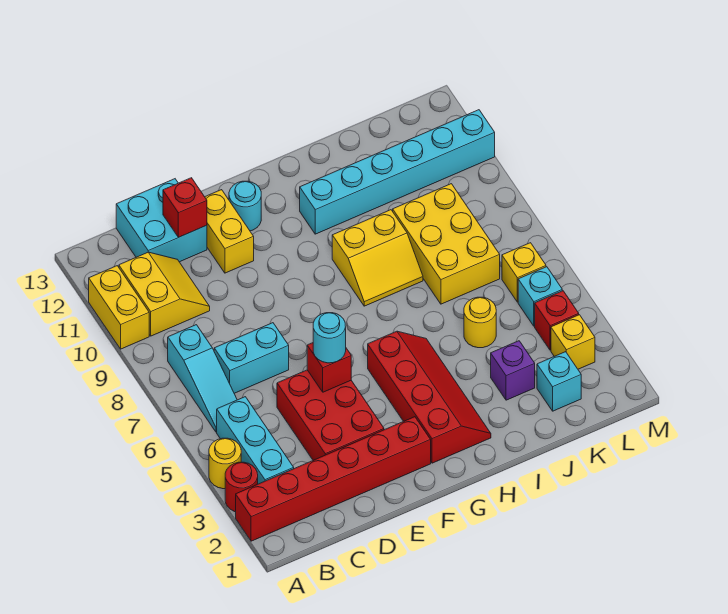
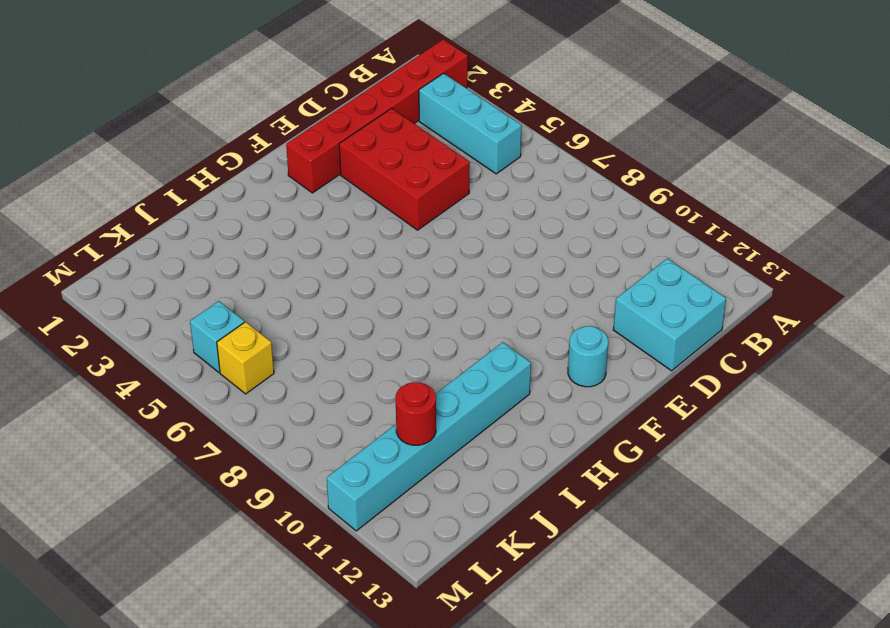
red round brick K11 level 2 -> red round brick A3 level 1
none -> yellow round brick A4 level 1
none -> yellow brick A10:A11 level 1
none -> cyan slope B6:B8 level 1 top 8

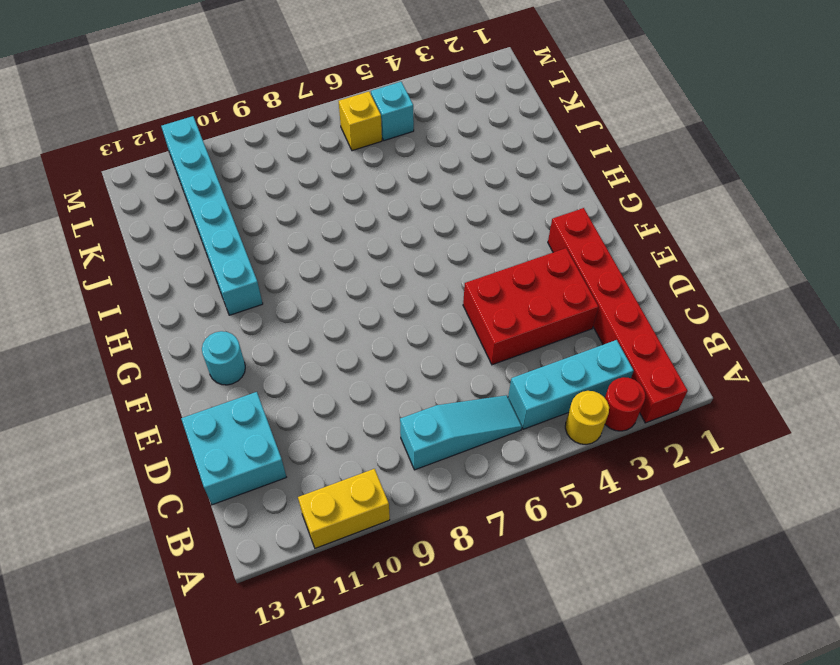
none -> yellow slope B10:C11 level 1 top B
none -> cyan brick C7:D7 level 1
none -> yellow brick E11:E12 level 1

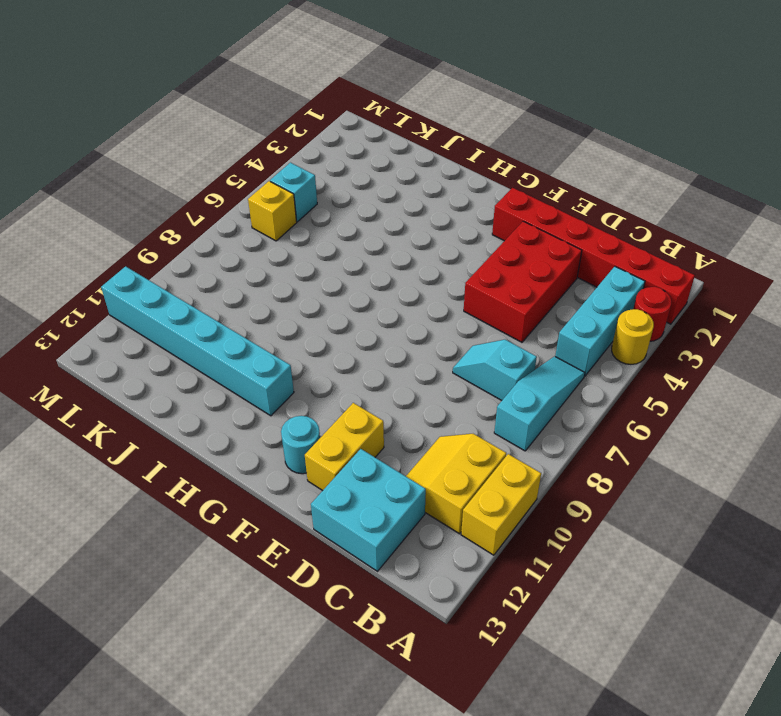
cyan slope C7:D7 level 1 top C -> cyan brick C7:D7 level 1
none -> red slope G2:H5 level 1 top G
none -> yellow slope H8:I9 level 1 top 9
none -> purple brick J3 level 1

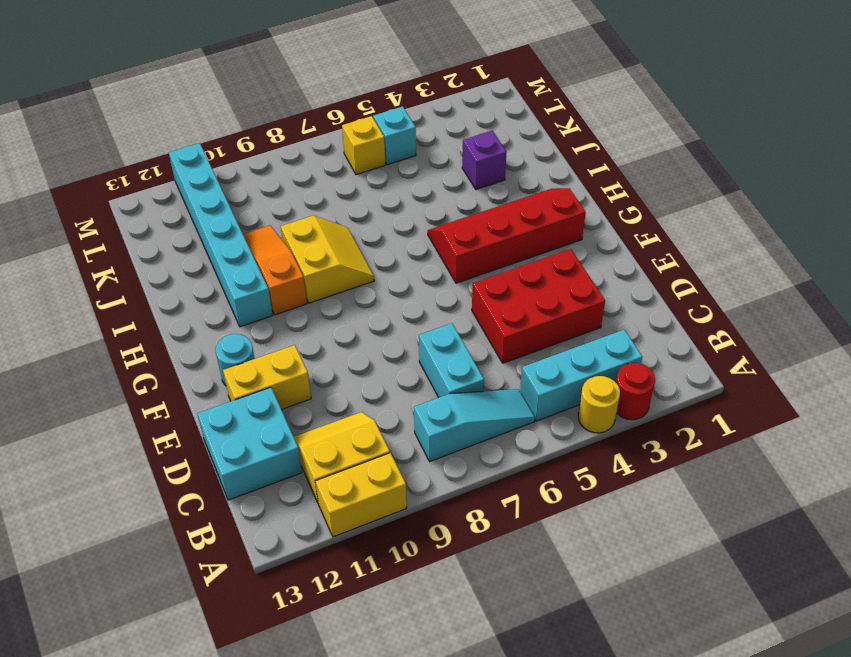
orange slope H10:J10 level 1 top H -> none
none -> red brick A2:F2 level 1
none -> yellow round brick J5 level 1
none -> yellow brick J7:K9 level 1

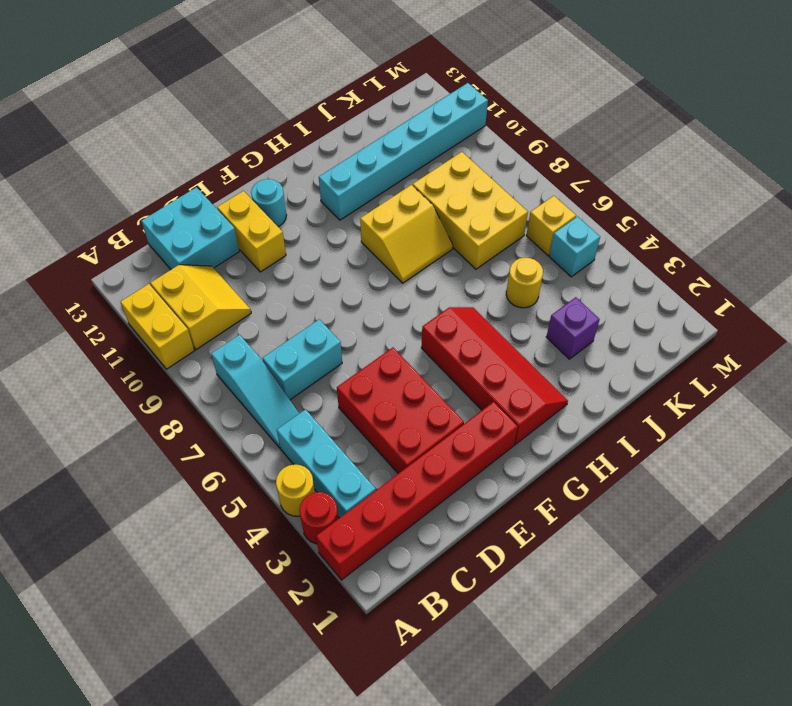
none -> cyan brick K2 level 1
none -> yellow brick L3 level 1
none -> red brick L4 level 1

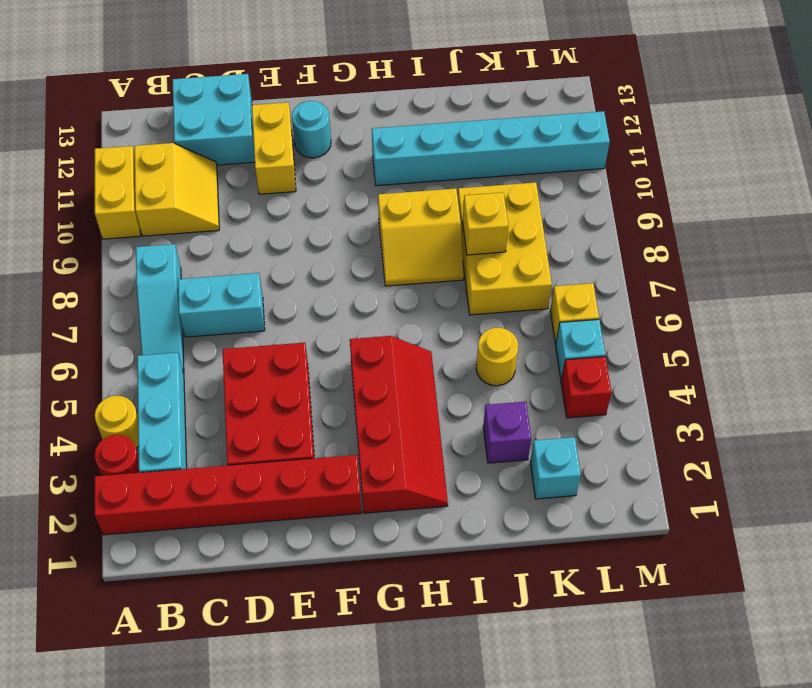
yellow brick J8 level 2 -> yellow brick L3 level 1
none -> red brick D12 level 2
none -> red brick E5 level 2
none -> cyan round brick E5 level 3

